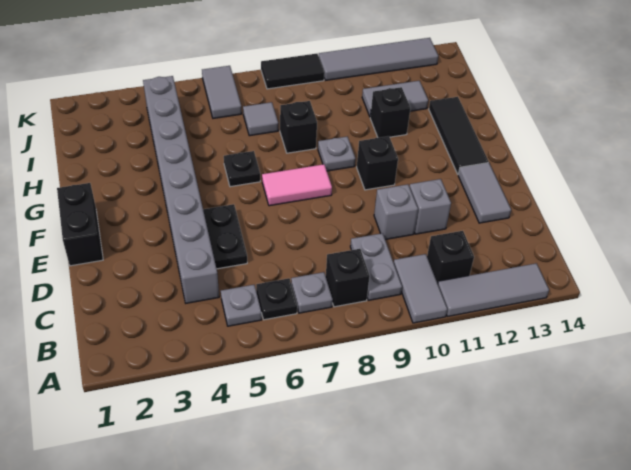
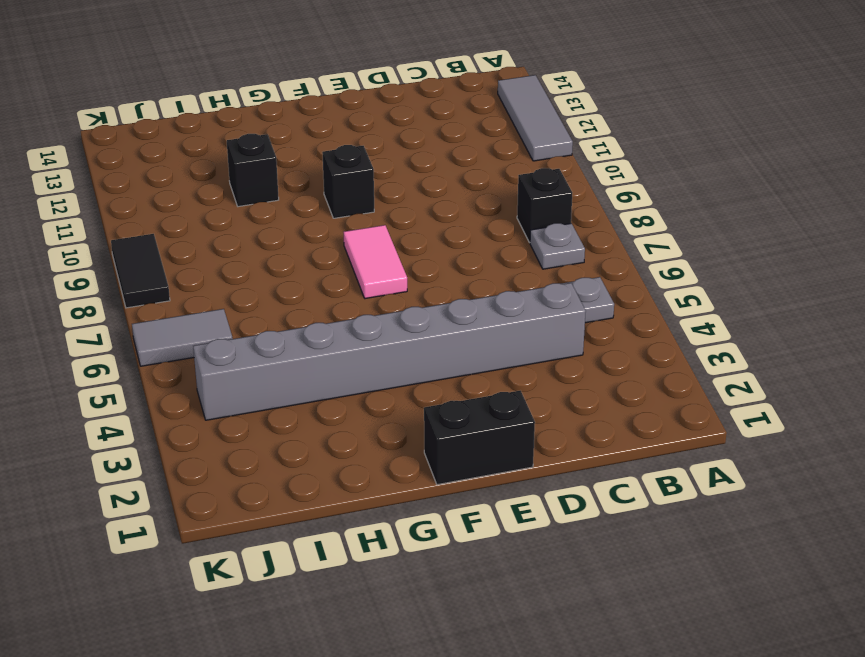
none -> grey tile A10:B10 level 1
none -> black plate B6 level 1
none -> grey plate B9:C9 level 1

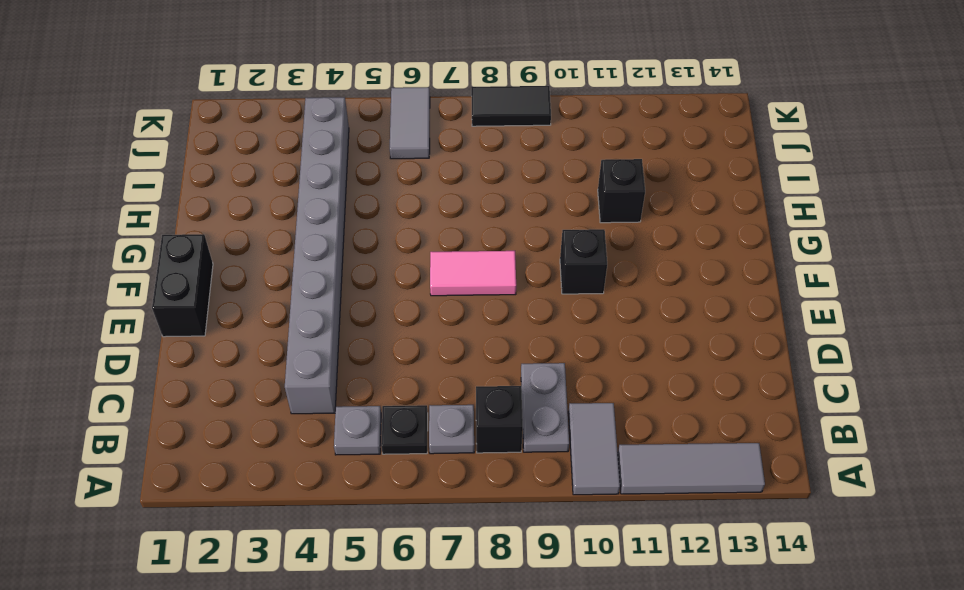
none -> black brick B11 level 1
none -> black plate D5:E5 level 1
none -> grey brick D10 level 1

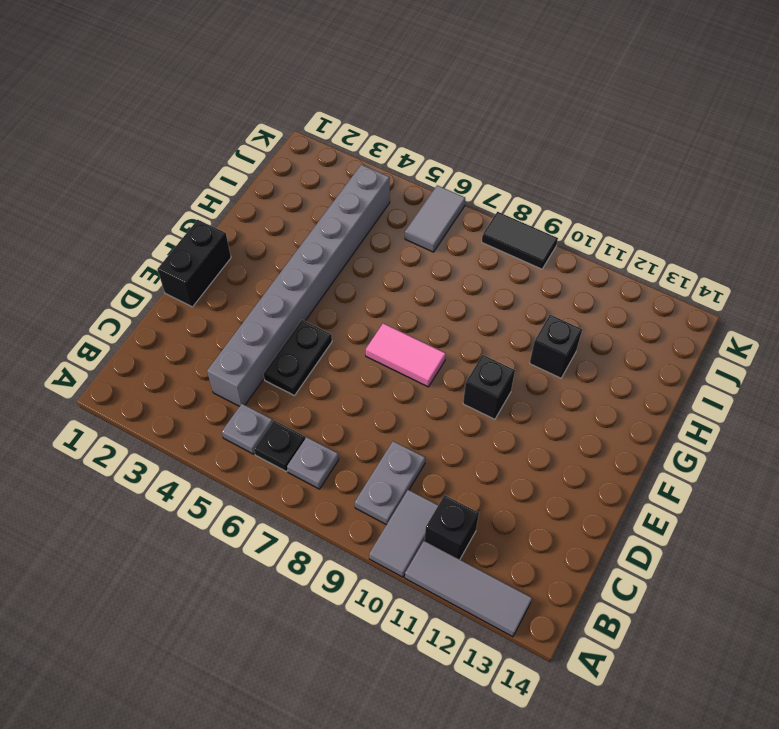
none -> black brick B8 level 1
none -> grey brick D10 level 1
none -> grey brick D11 level 1

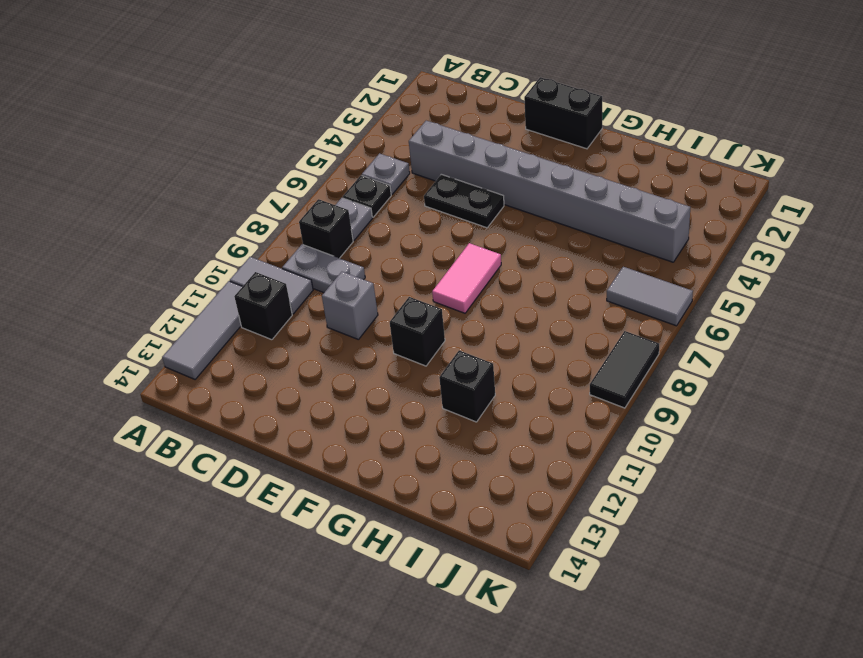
none -> grey brick D11 level 1
none -> grey tile D13:E13 level 1
none -> black tile F13:H13 level 1

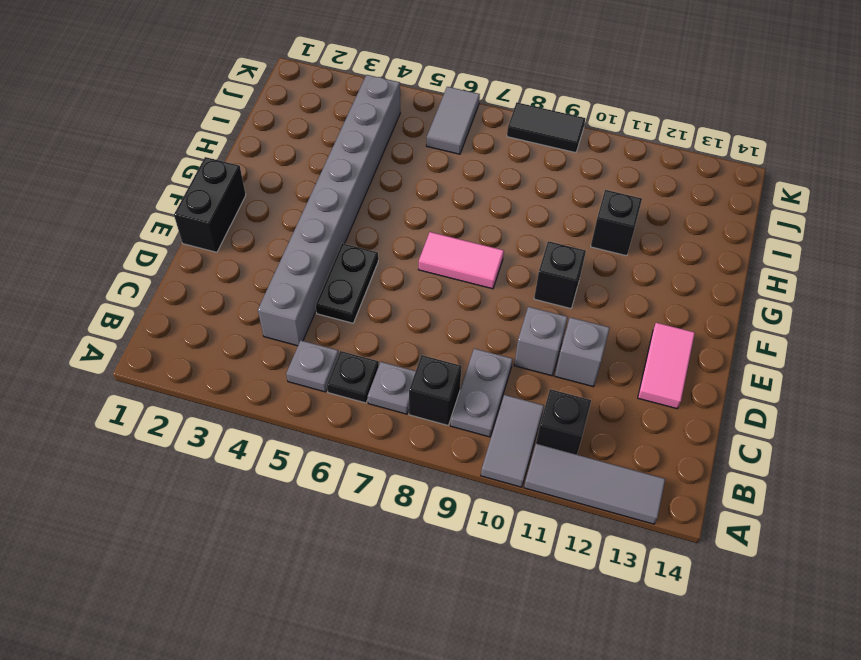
pink tile D13:E13 level 1 -> grey tile D13:E13 level 1
none -> black tile F13:H13 level 1
none -> black plate G6 level 1
none -> grey plate G9 level 1

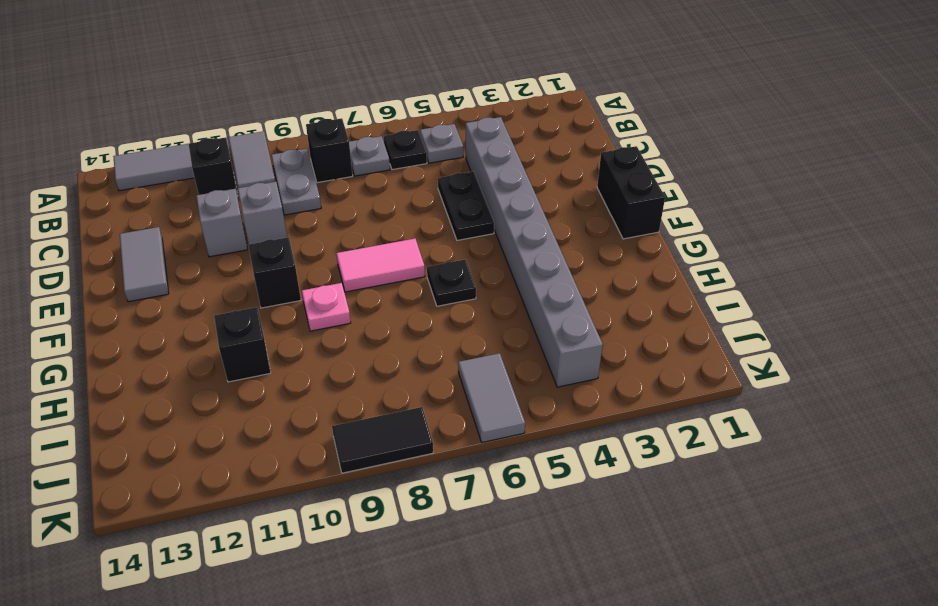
pink plate G9 level 1 -> grey plate G9 level 1
none -> black tile F13:H13 level 1
none -> black brick H8 level 1
none -> grey tile I7 level 1

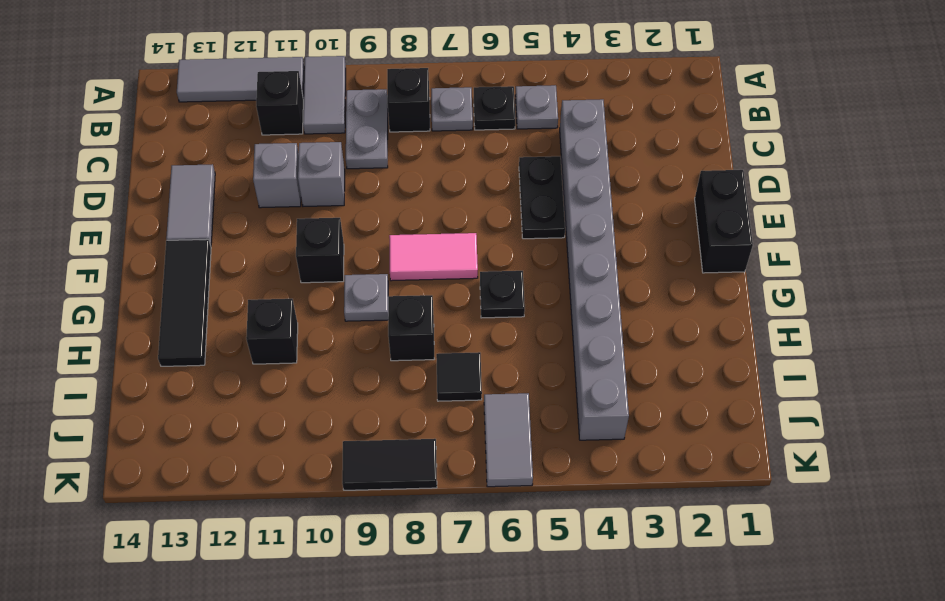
black tile I7 level 1 -> grey tile I7 level 1
none -> grey tile I11:I12 level 1
none -> grey tile K10:K13 level 1

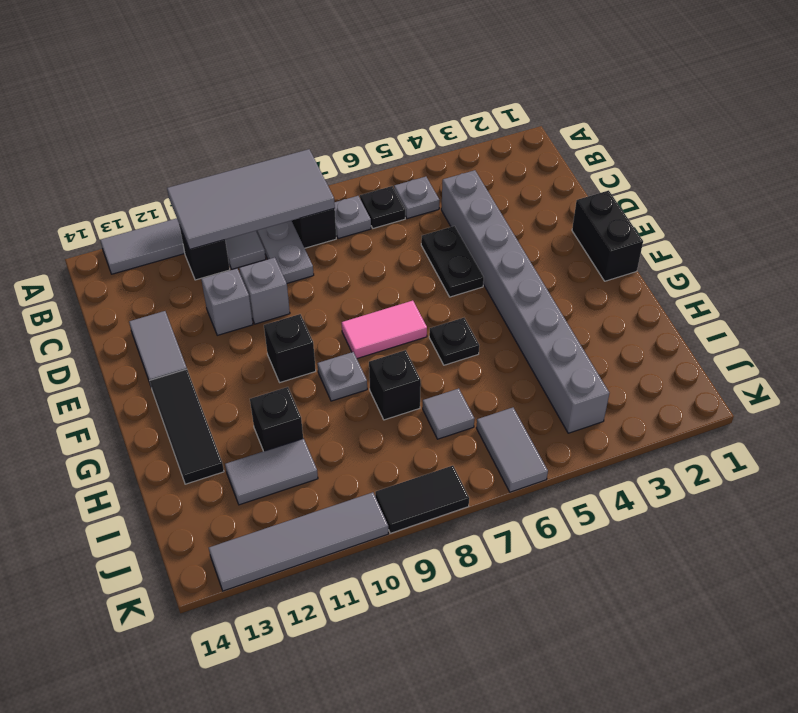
grey tile A8:B11 level 2 -> none

